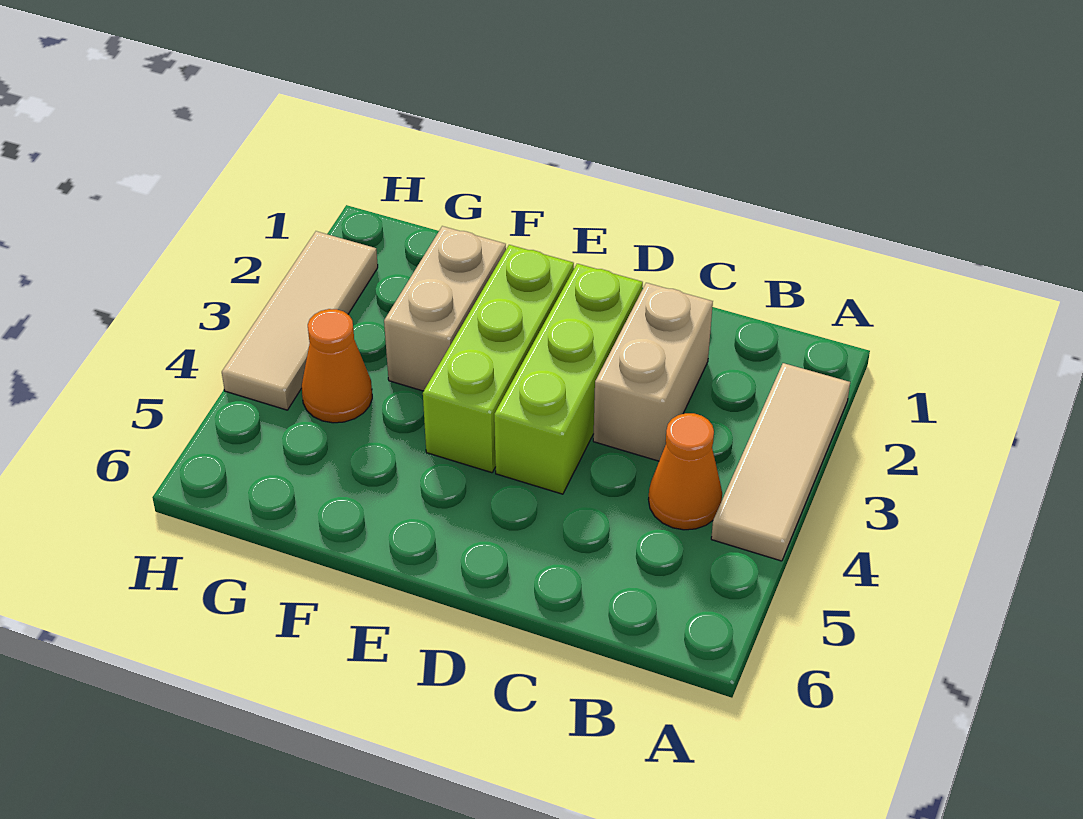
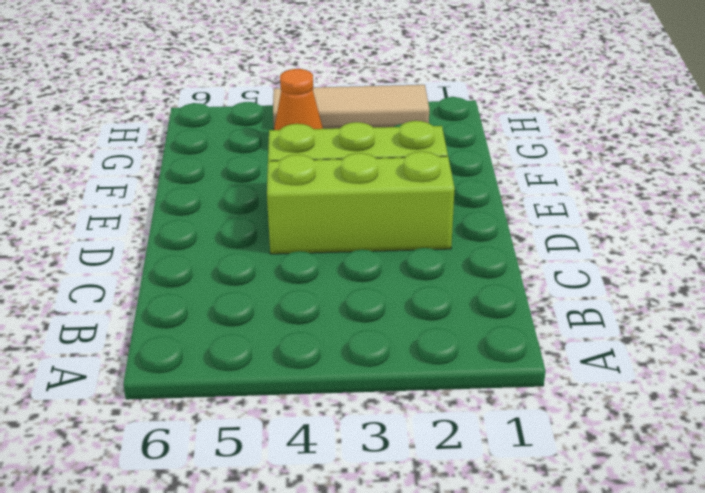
none -> tan tile A2:A4 level 1
none -> orange cone B4 level 1

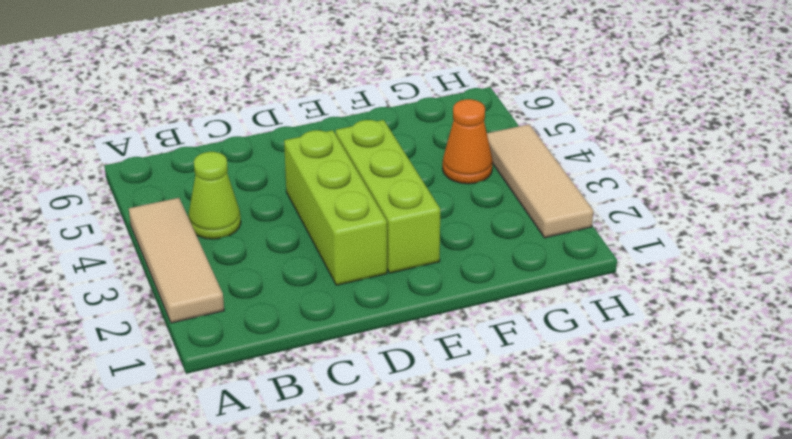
lime cone B4 level 1 -> orange cone B4 level 1
none -> tan brick C2:C3 level 1
none -> tan brick F2:F3 level 1

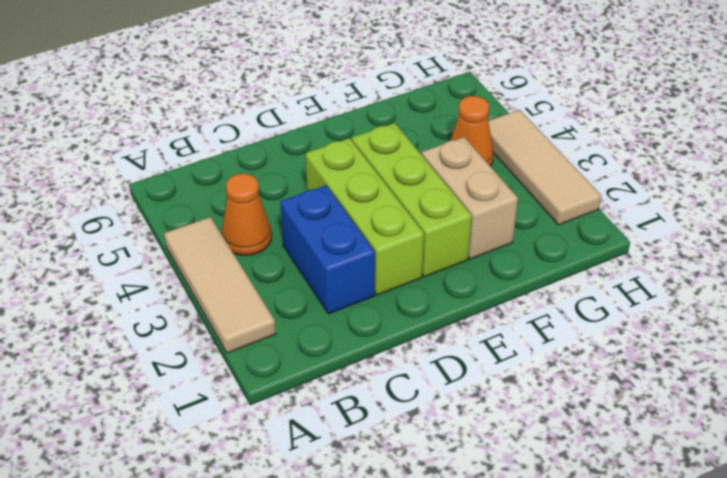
blue brick C2:C3 level 1 -> tan brick C2:C3 level 1

